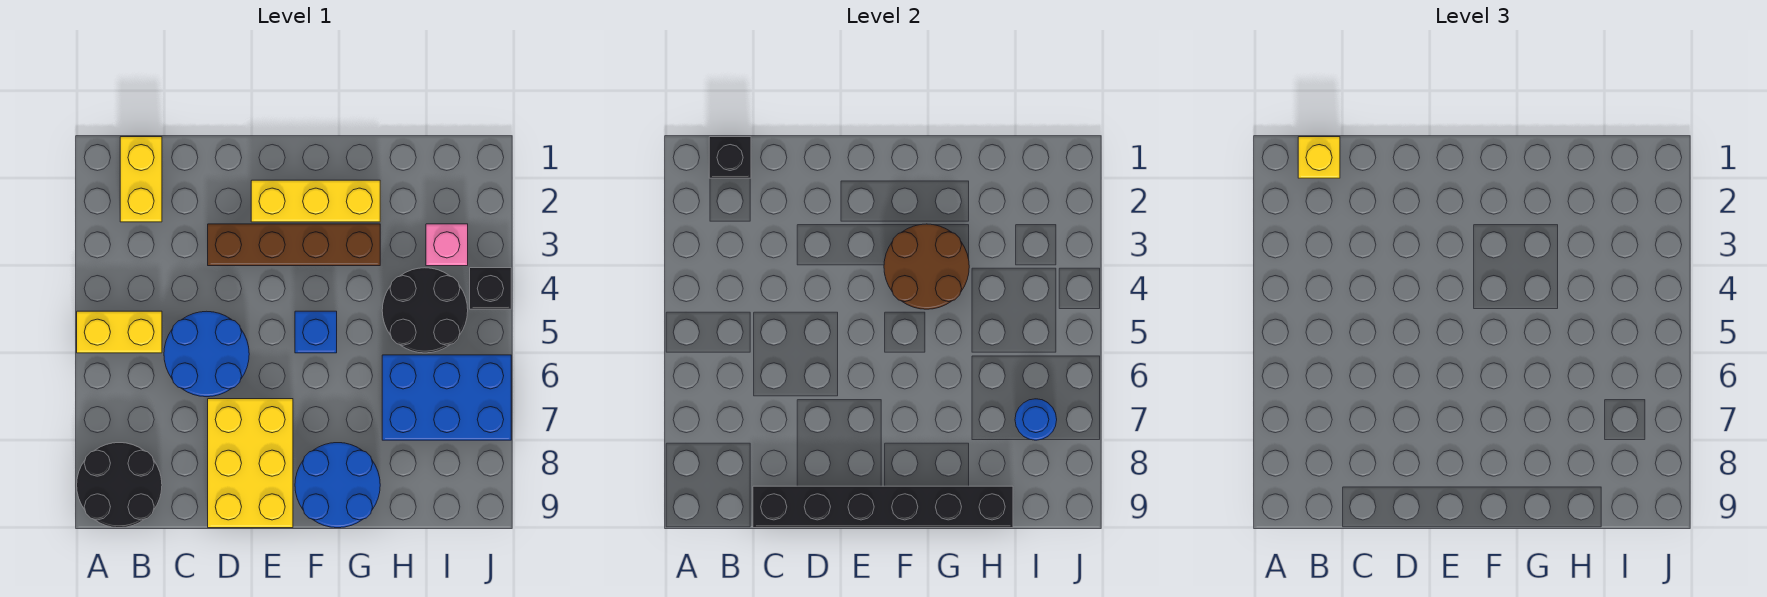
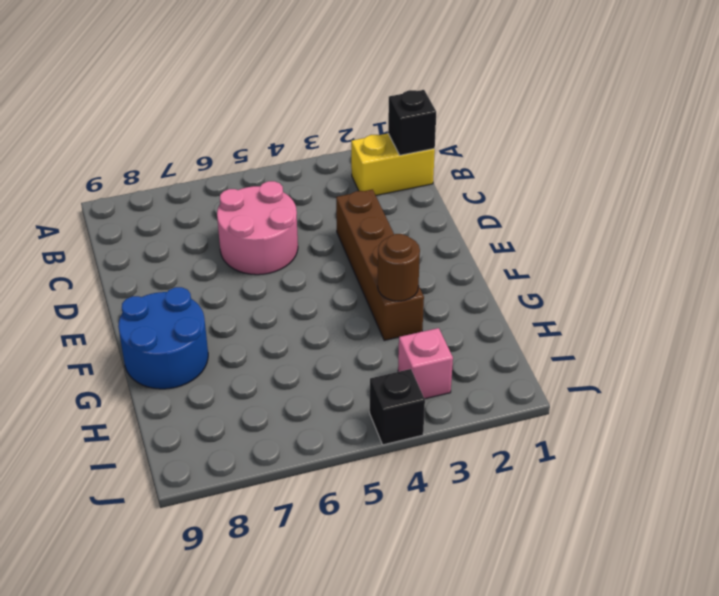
pink round brick C5:D6 level 1 -> blue round brick C5:D6 level 1
brown round brick G3 level 2 -> brown round brick F3:G4 level 2
none -> yellow brick A5:B5 level 1
none -> black round brick A8:B9 level 1
none -> yellow brick D7:E9 level 1

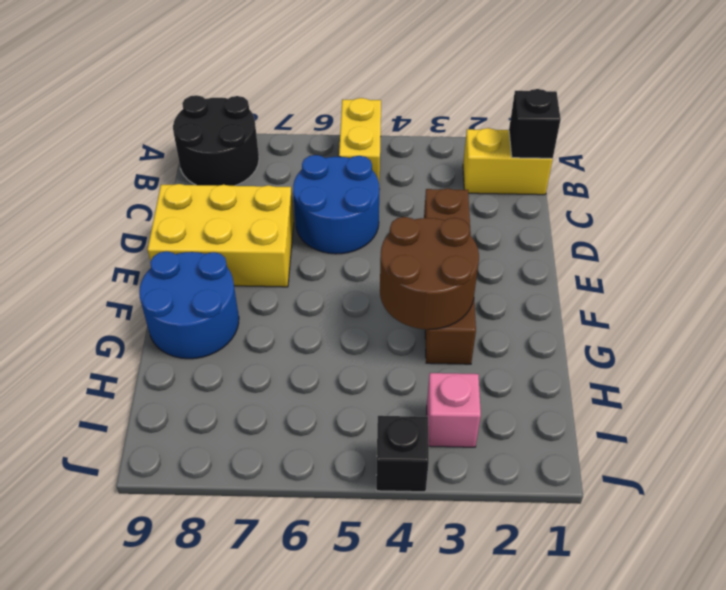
none -> yellow brick E2:G2 level 1
none -> blue brick F5 level 1
none -> black round brick H4:I5 level 1

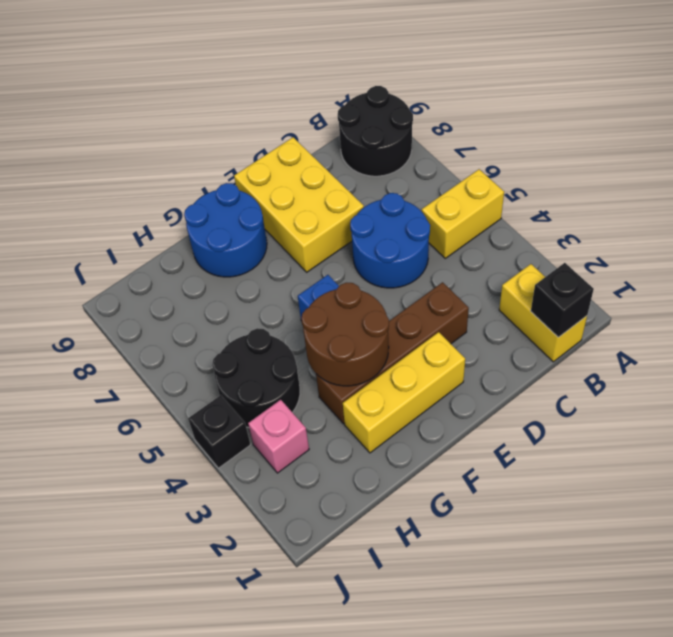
none -> blue brick H6:J7 level 1
none -> black brick C9:H9 level 2
none -> blue round brick I7 level 2

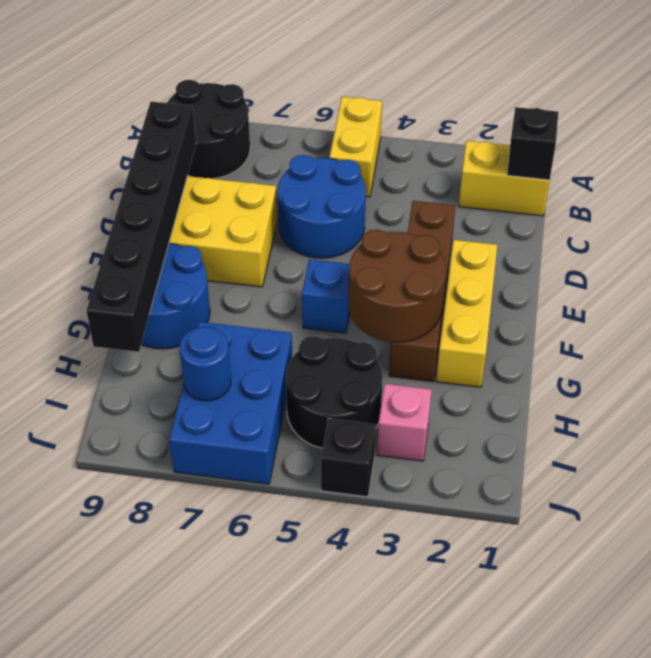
none -> yellow brick B1 level 3

